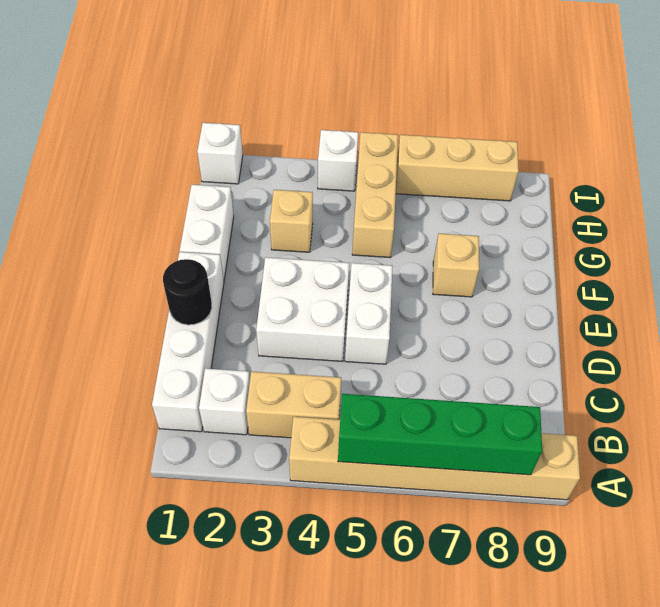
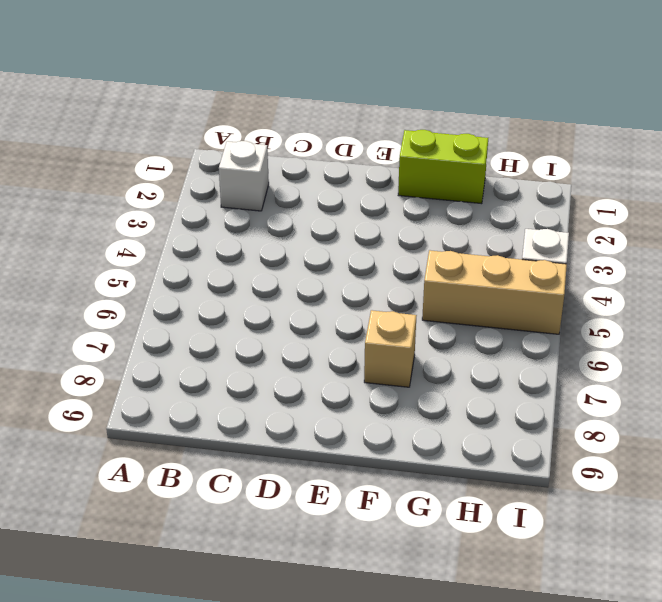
lime brick F1:G1 level 1 -> white brick F1:G1 level 1
none -> tan brick A4:A9 level 1
none -> white brick B1:E1 level 1
none -> tan brick B3:B4 level 1

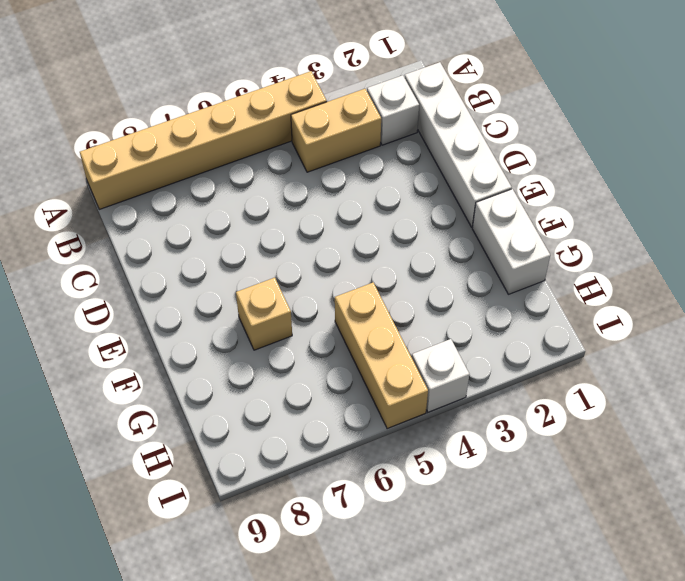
none -> white brick D3:E4 level 1
none -> white brick D5:E5 level 1
none -> tan brick G3 level 1

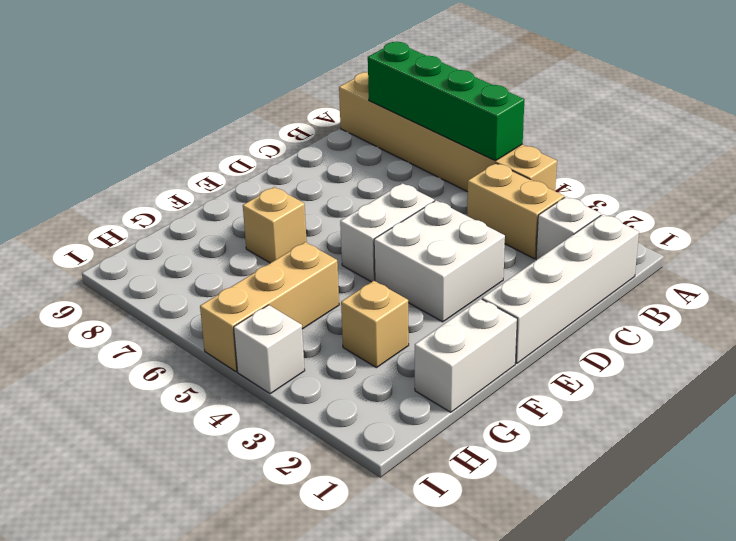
none -> white brick I1 level 1
none -> tan brick I6:I8 level 1
none -> black round brick D1 level 2

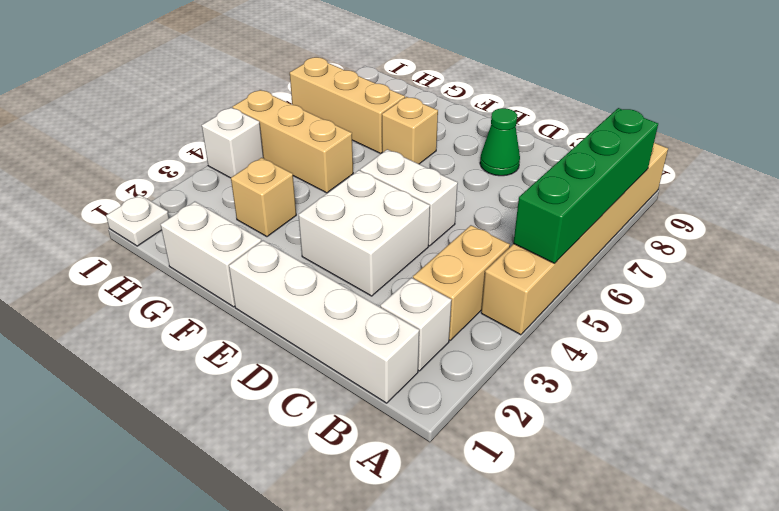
green cone D8 level 1 -> none
tan brick G7:I7 level 1 -> tan brick I6:I8 level 1
white plate I1 level 1 -> white brick I1 level 1
none -> black round brick D1 level 2

